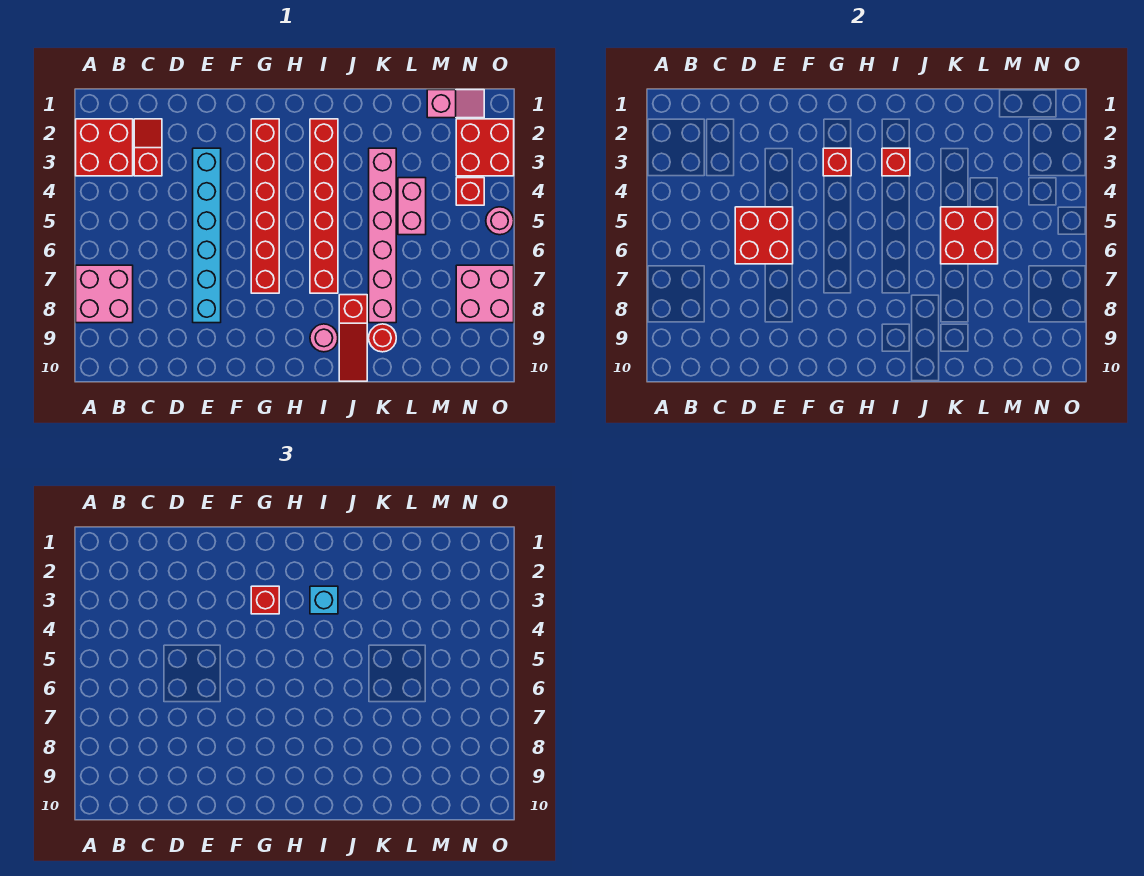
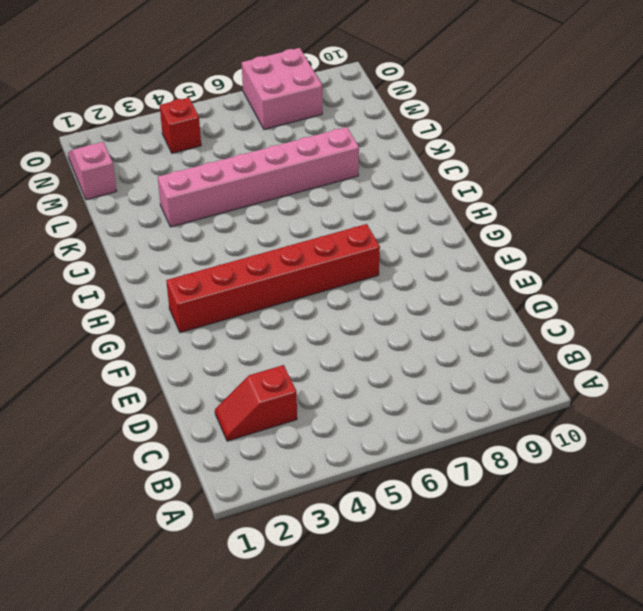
none -> red brick A2:B3 level 1
none -> pink brick A7:B8 level 1
none -> cyan brick E3:E8 level 1

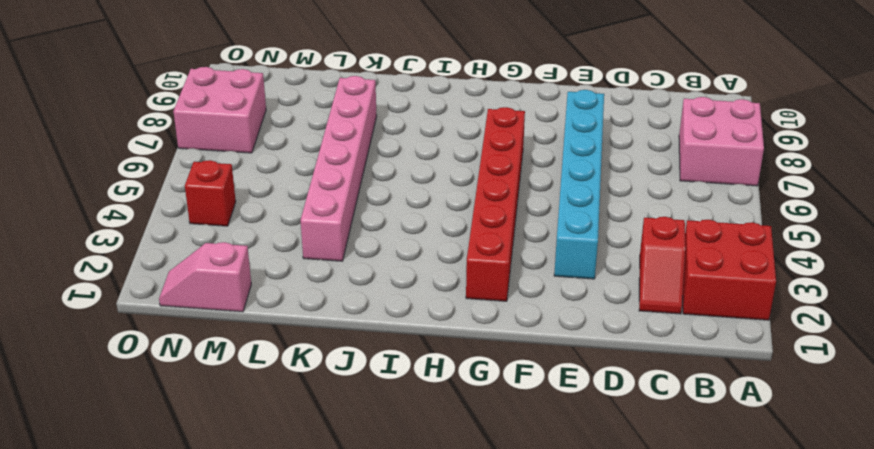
none -> red brick I2:I7 level 1
none -> pink round brick I9 level 1
none -> red slope J8:J10 level 1 top 8

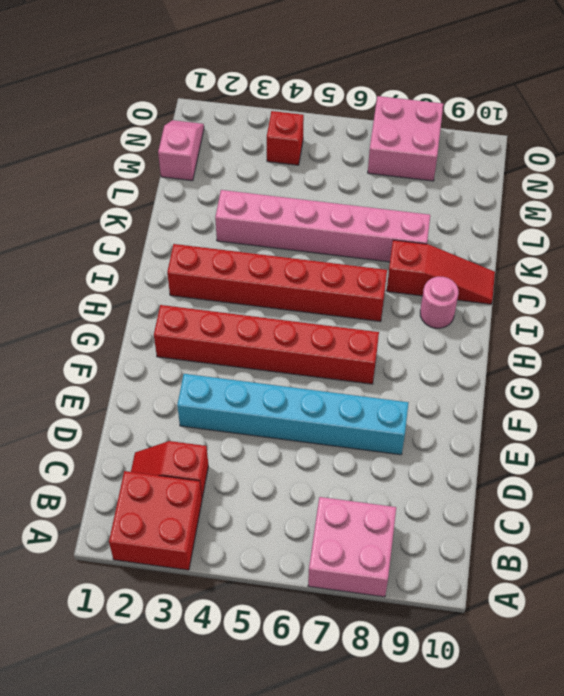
none -> red round brick K9 level 1
none -> pink brick L4:L5 level 1
none -> red brick N2:O3 level 1

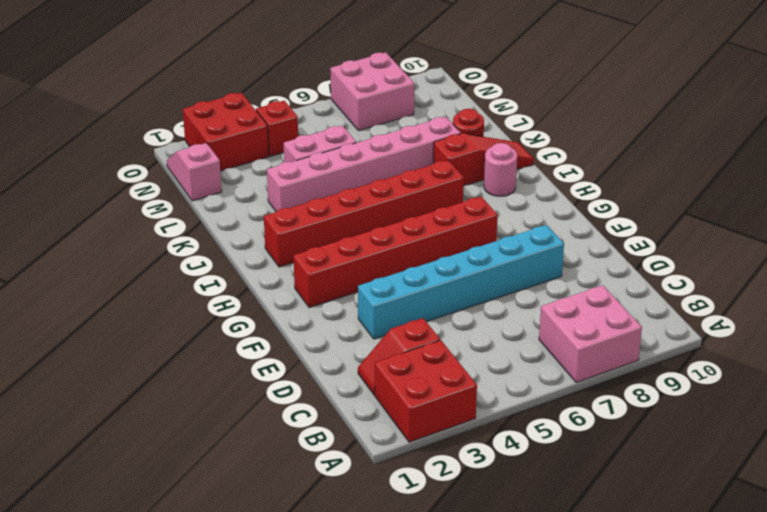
none -> pink round brick O5 level 1
none -> red brick D5:E6 level 2
none -> red brick G3 level 2

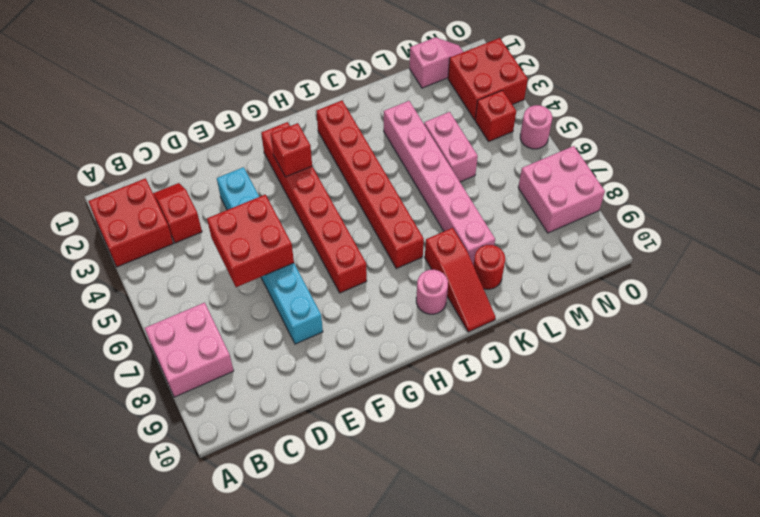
none -> red brick I3 level 2
none -> red brick K5:L6 level 2
none -> red brick G3 level 3

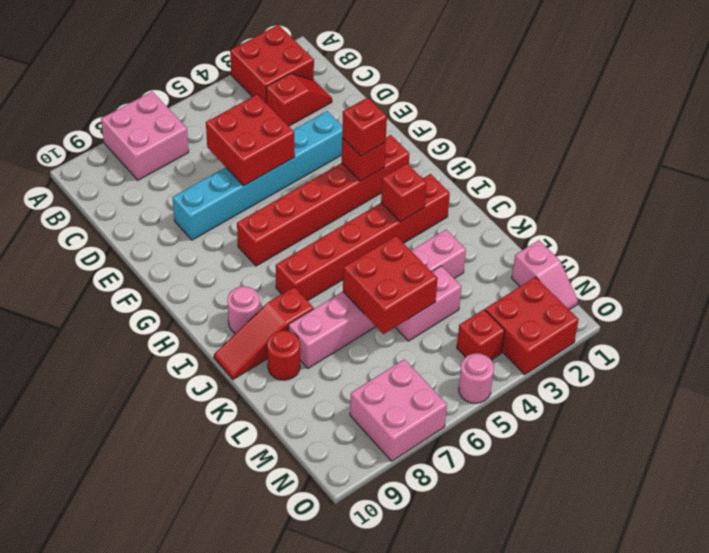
none -> cyan brick I3 level 3

